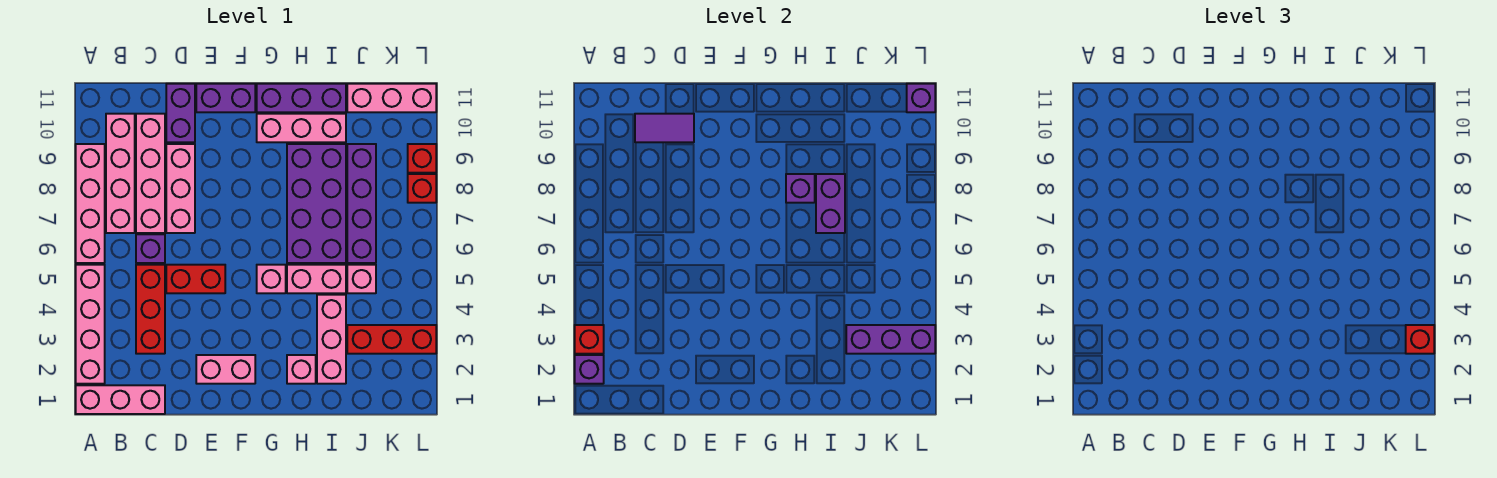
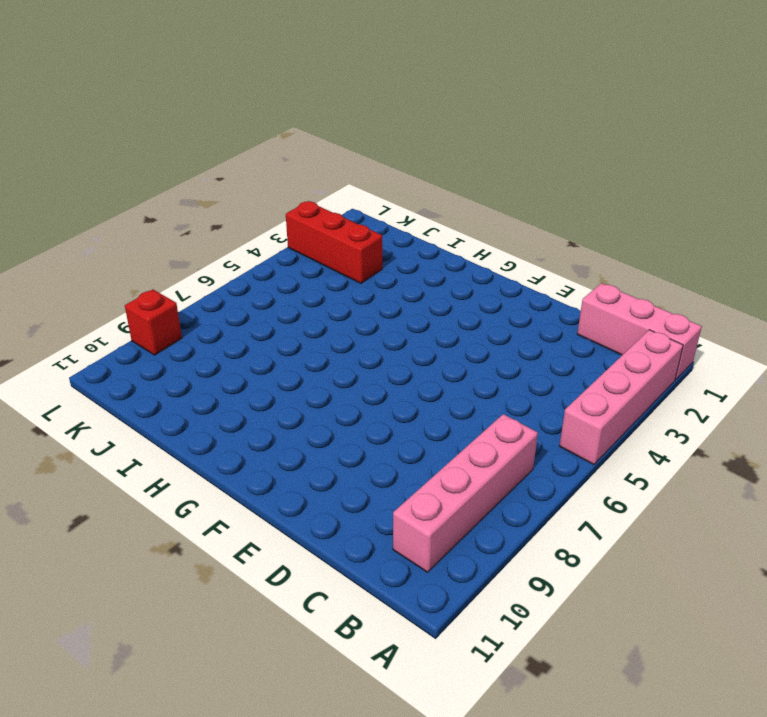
none -> pink brick A6:A9 level 1
none -> red brick C3:C5 level 1
none -> purple brick C6 level 1
none -> pink brick C7:C10 level 1

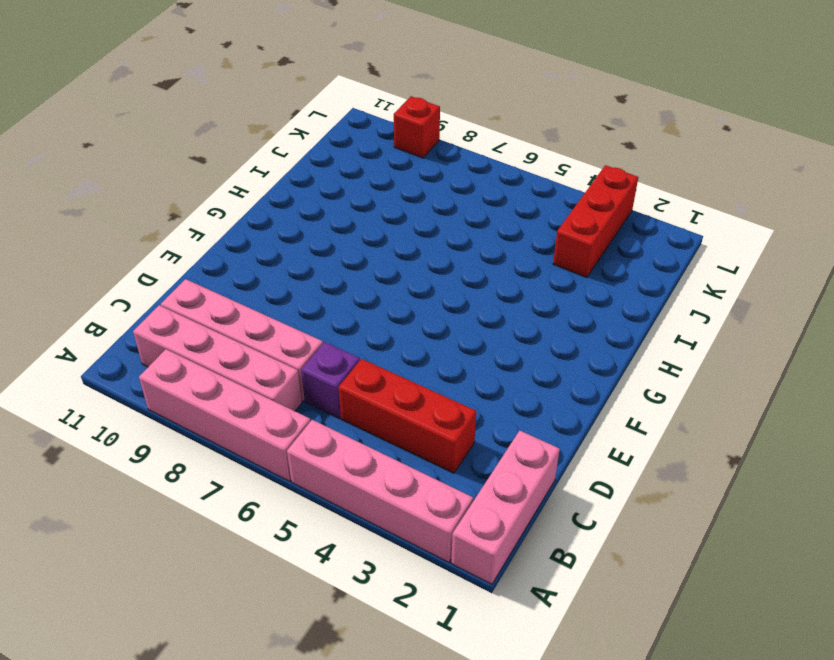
none -> red brick D5:E5 level 1
none -> pink brick D7:D9 level 1
none -> purple brick D10:D11 level 1
none -> pink brick E2:F2 level 1

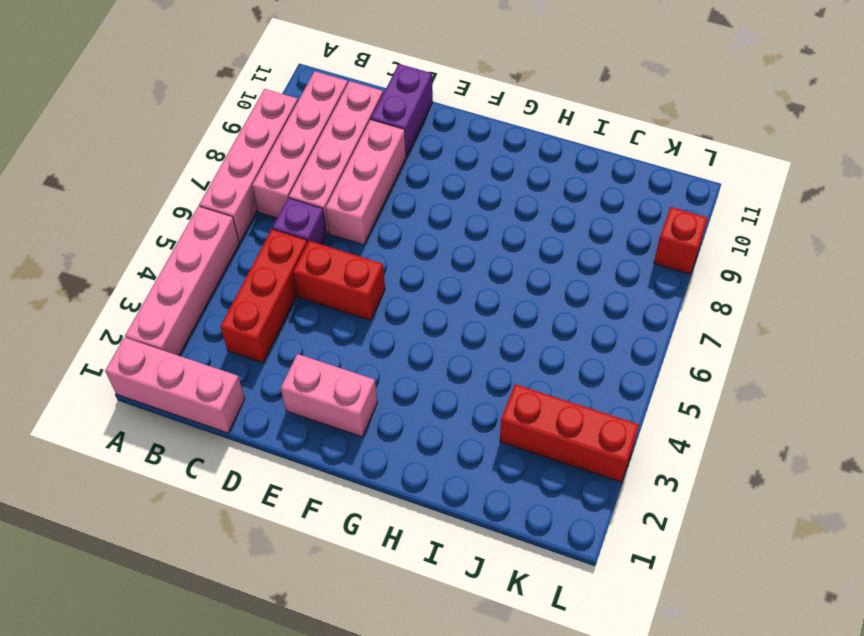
none -> purple brick E11:F11 level 1
none -> pink brick G5 level 1
none -> pink brick G10:I10 level 1
none -> purple brick G11:I11 level 1

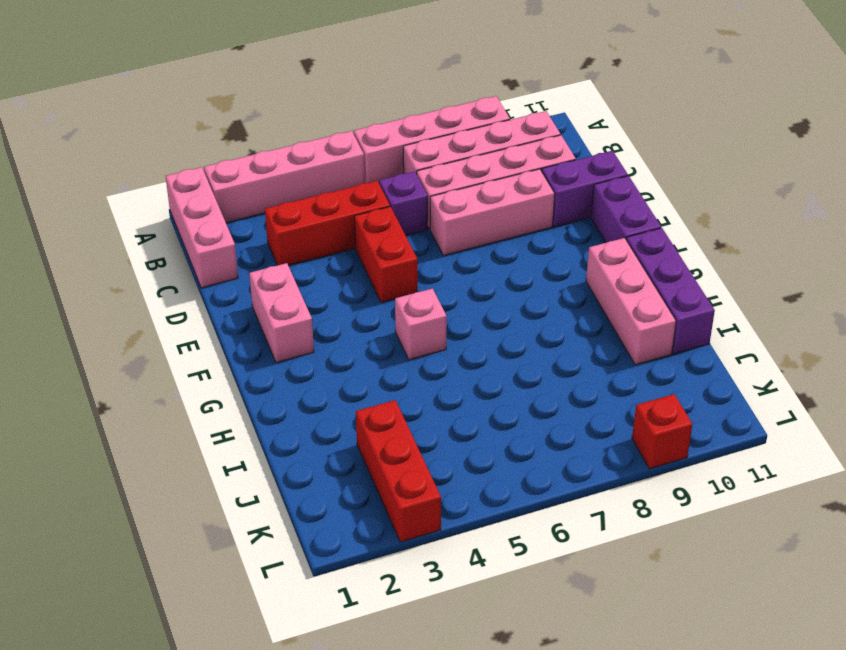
none -> pink brick H2 level 1
none -> pink brick H5:I5 level 1
none -> purple brick H6:I9 level 1
none -> pink brick I2:I4 level 1

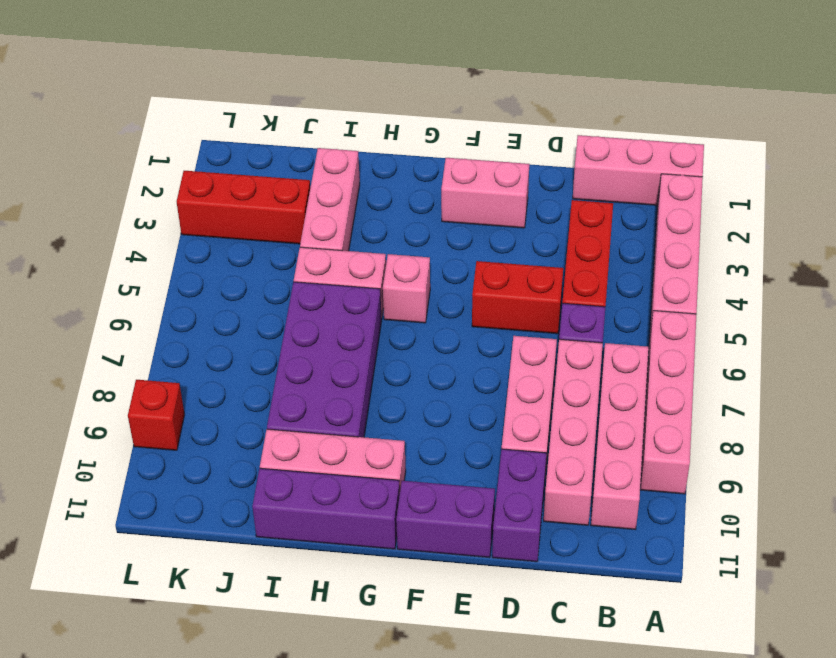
none -> pink brick H2 level 1
none -> pink brick J5 level 1
none -> purple brick J6:J9 level 1
none -> pink brick J11:L11 level 1

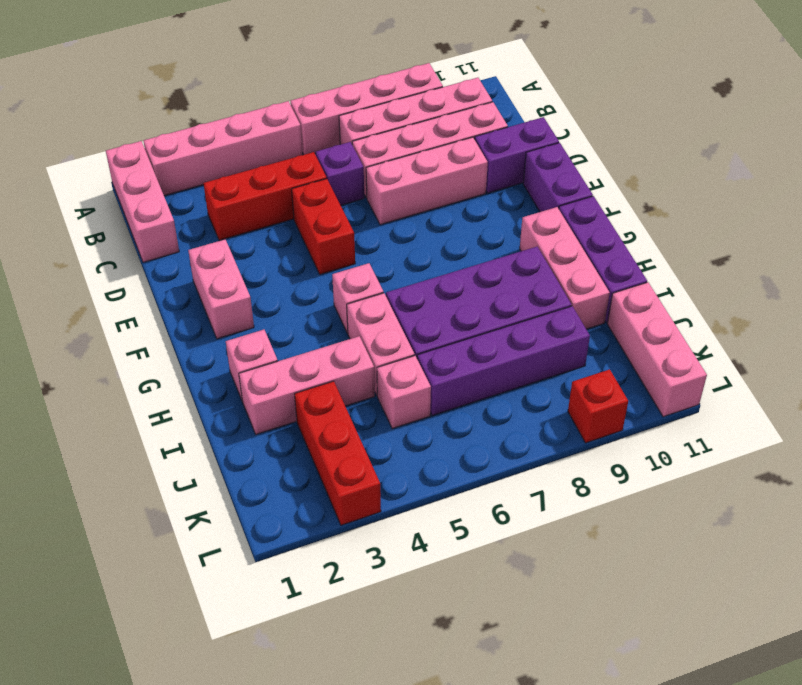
none -> red brick L8 level 1
none -> purple brick A2 level 2
none -> red brick A3 level 2
none -> purple tile C10:D10 level 2

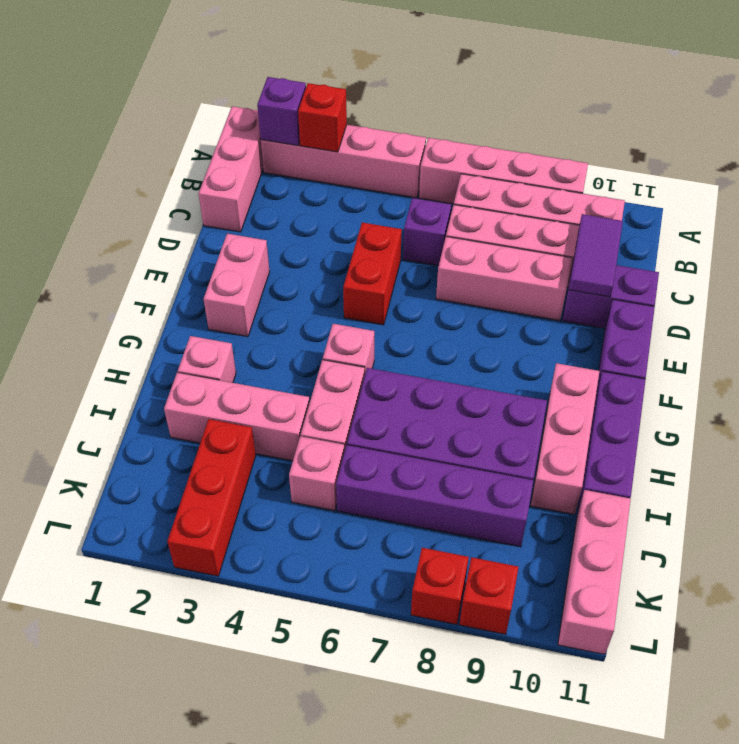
none -> red brick C3:C5 level 1
none -> purple brick H8 level 2
none -> purple brick I7:I8 level 2
none -> purple brick J3:L3 level 2

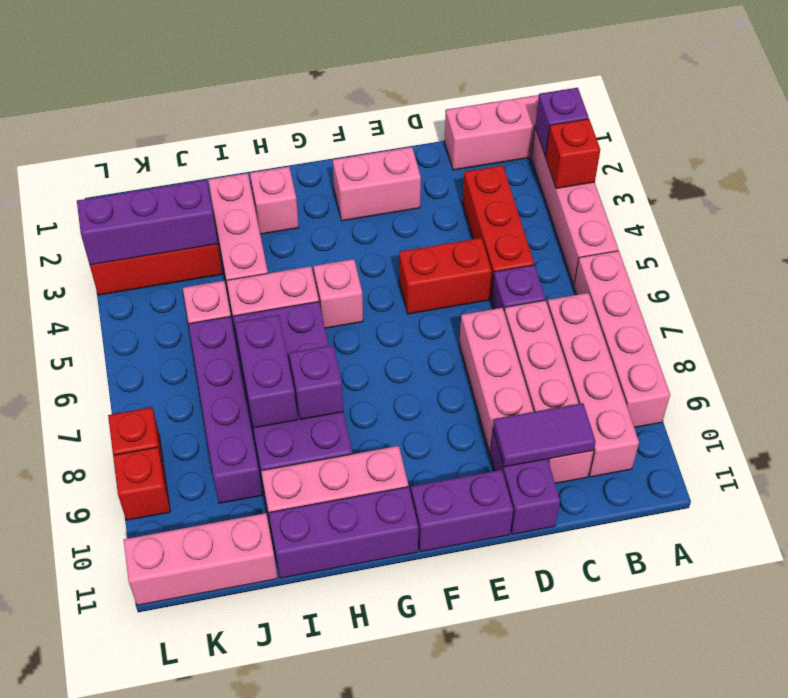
none -> purple brick L11 level 2
none -> red brick L3 level 3

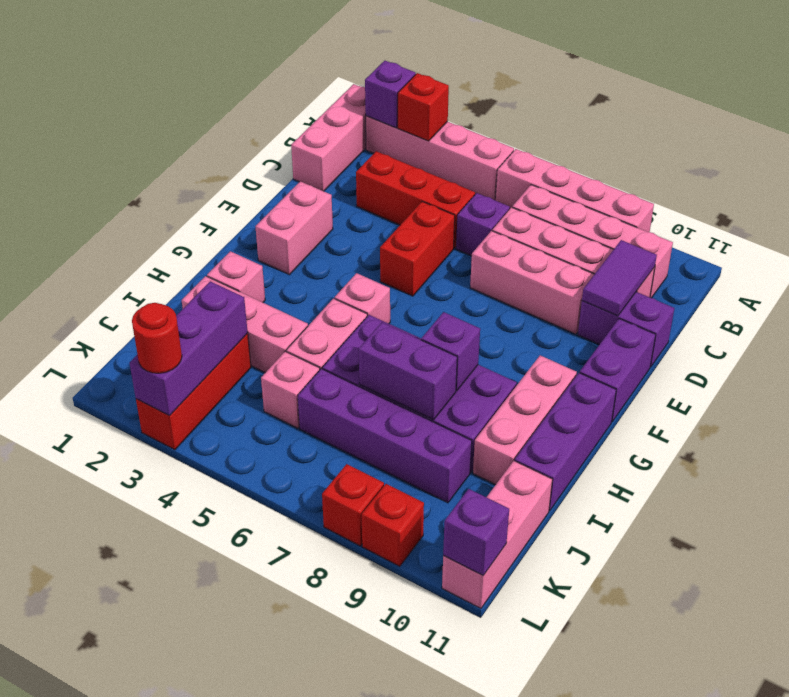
red round brick L3 level 3 -> red brick L3 level 3

